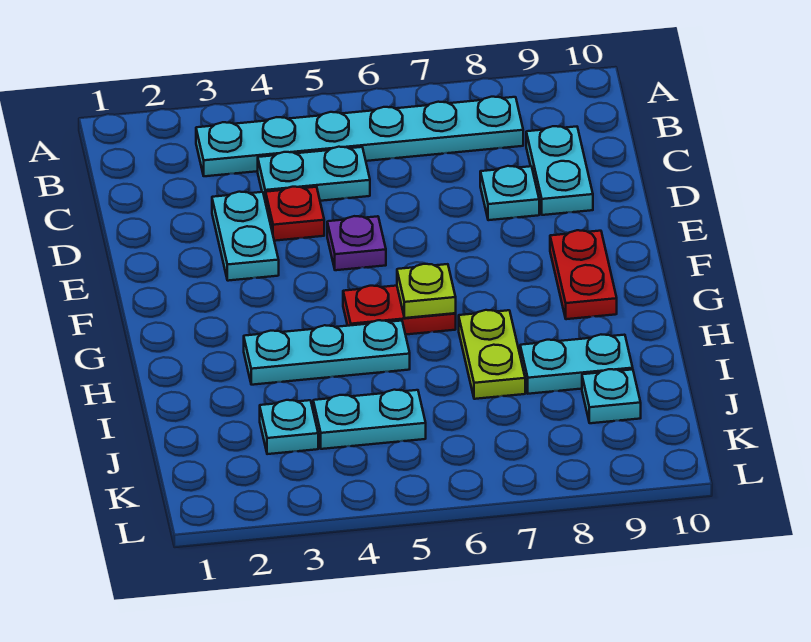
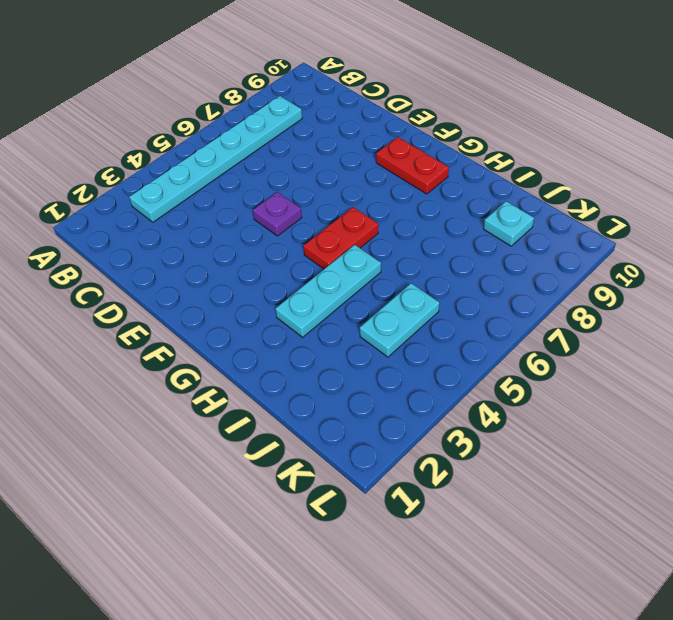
none -> cyan plate C4:C5 level 1
none -> cyan plate C9:D9 level 1
none -> cyan plate D3:E3 level 1

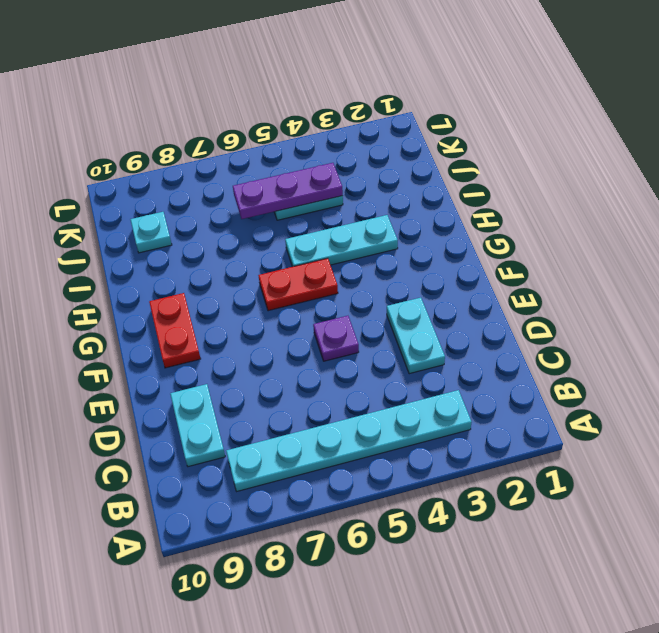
purple plate J4:J6 level 2 -> none
none -> cyan plate C4:C5 level 1
none -> red plate D4 level 1
none -> cyan plate D8 level 1

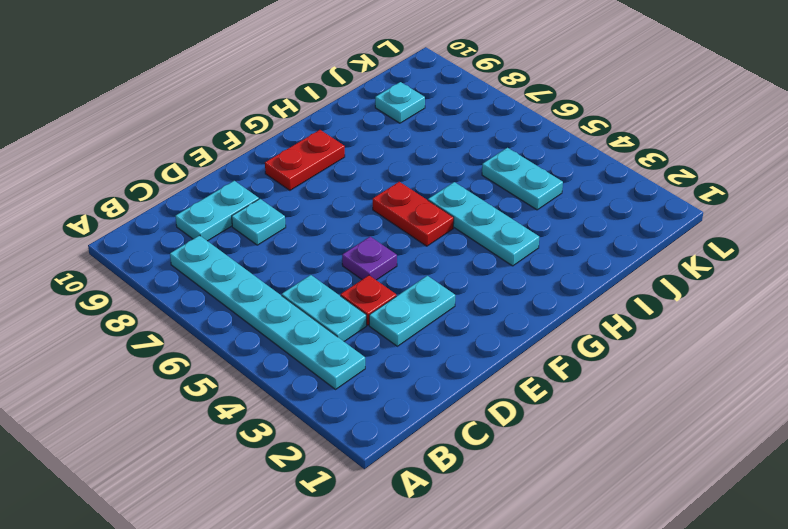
none -> lime plate H7:I7 level 1
none -> cyan plate I8:I9 level 1
none -> cyan plate J3 level 1

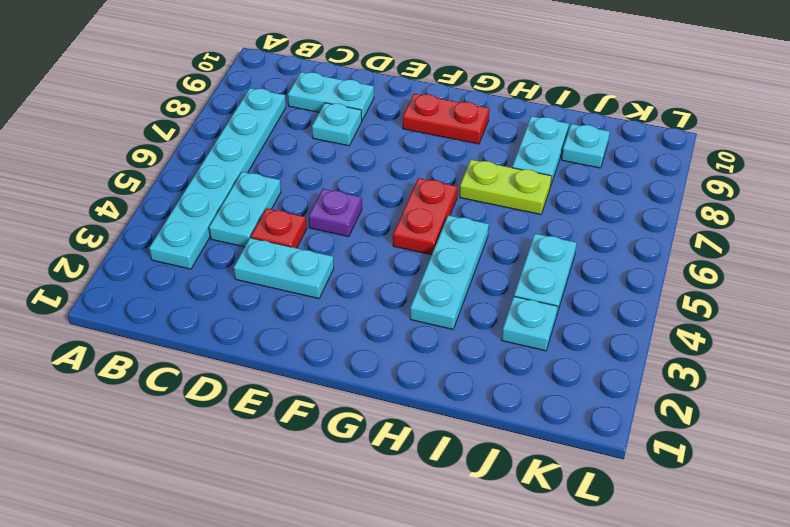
none -> lime plate G6 level 2

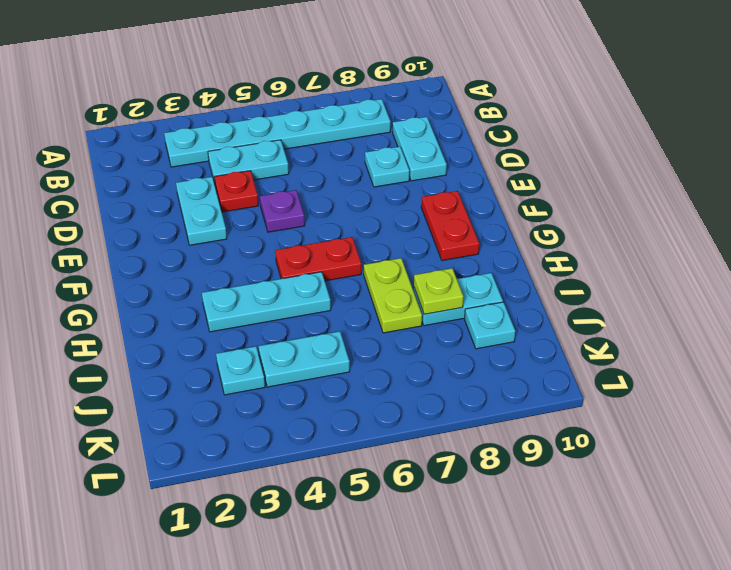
lime plate I8 level 2 -> lime plate G6 level 2

